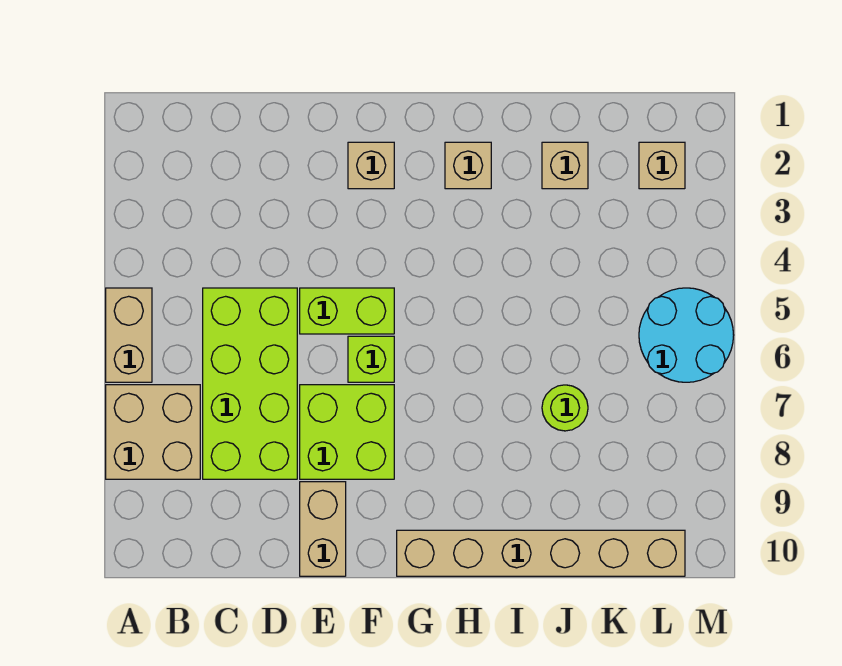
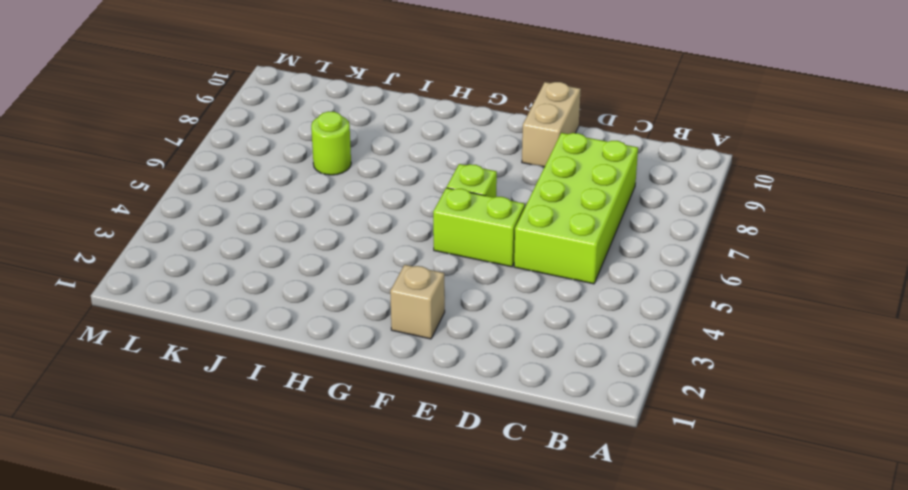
none -> tan brick A5:A6 level 1
none -> tan brick A7:B8 level 1
none -> lime brick E7:F8 level 1

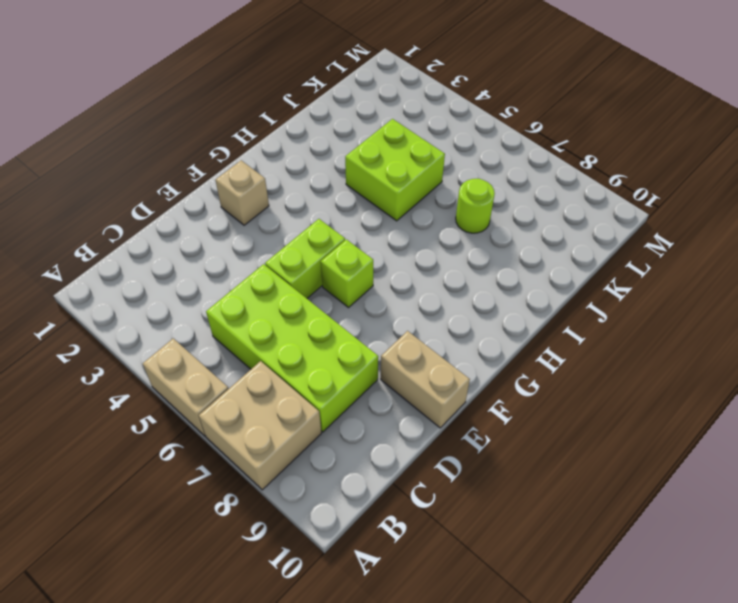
lime brick I4:J5 level 1 -> lime brick E7:F8 level 1
none -> tan brick G10:L10 level 1
none -> tan brick H2 level 1
none -> tan brick J2 level 1

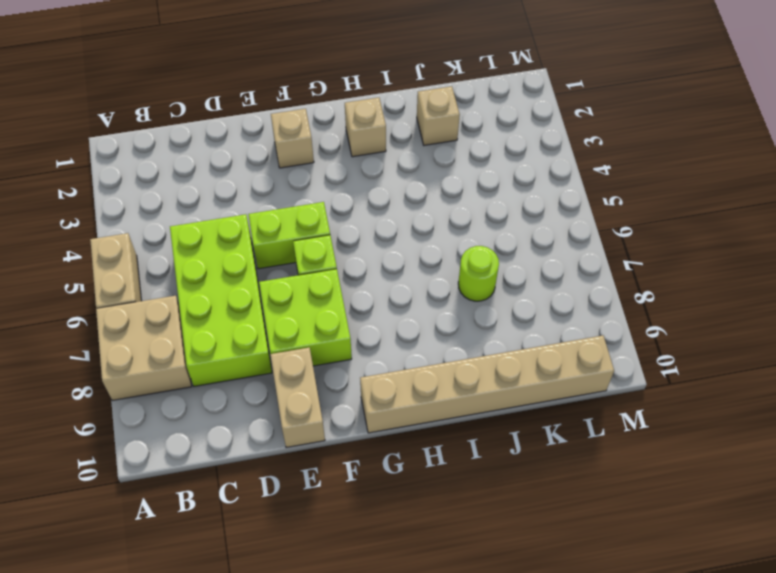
none -> tan brick L2 level 1
none -> cyan round brick L5:M6 level 1

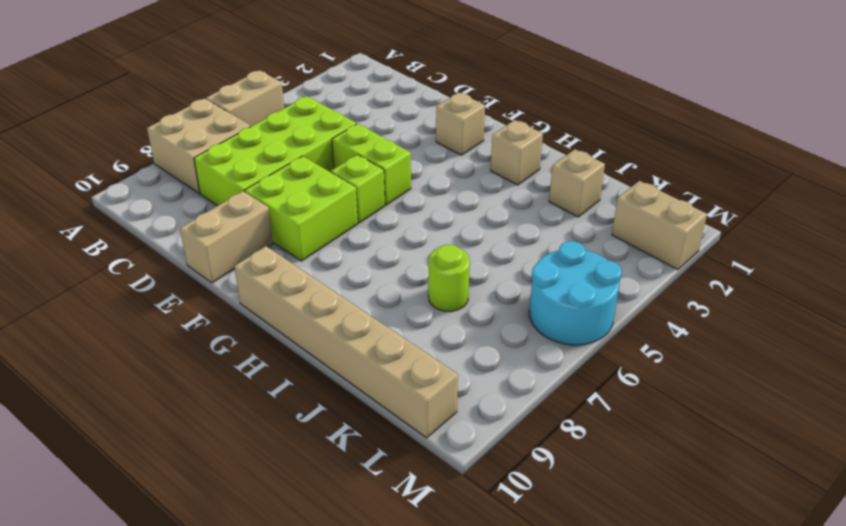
tan brick L2:M2 level 1 -> tan brick L2 level 1

